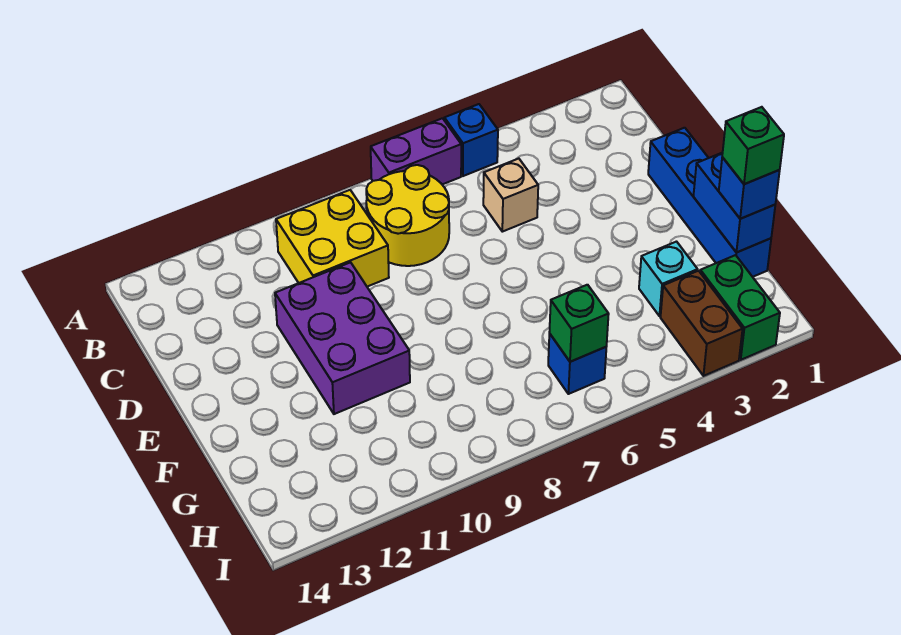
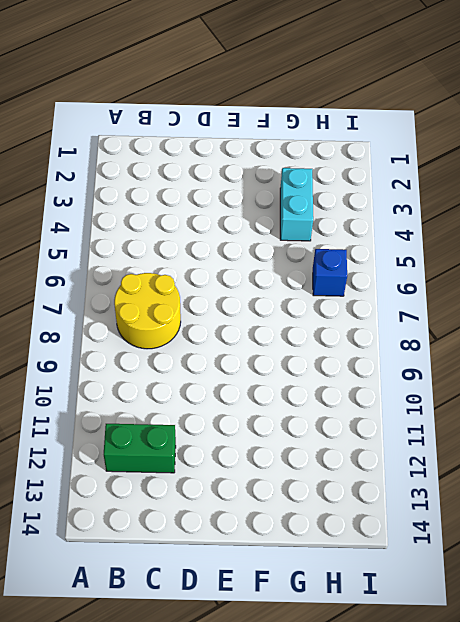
green brick B12:C12 level 1 -> green brick H2:I2 level 1
cyan brick G3:G4 level 1 -> cyan brick G3 level 1
none -> blue brick A5 level 1
none -> purple brick A6:A7 level 1
none -> yellow brick B9:C10 level 1

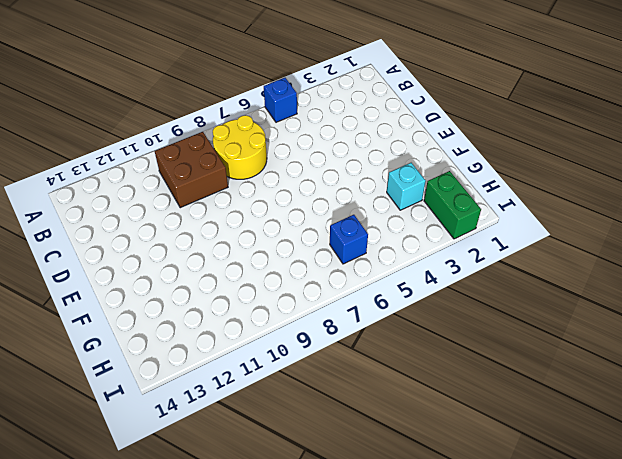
brown brick B9:C10 level 1 -> yellow brick B9:C10 level 1
none -> purple brick A6:A7 level 1
none -> tan brick C5 level 1
none -> blue brick D1:G1 level 1

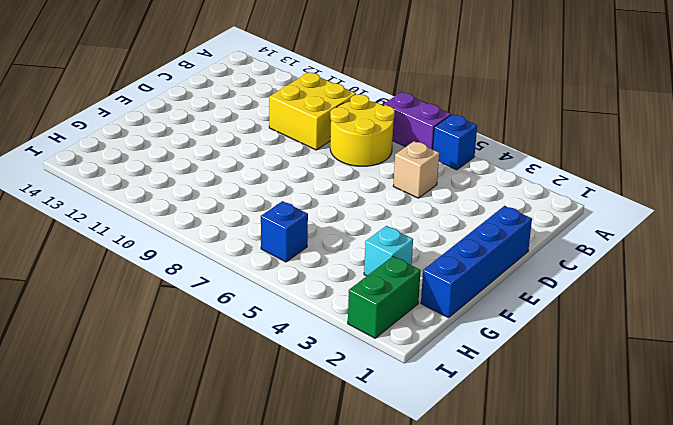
none -> purple brick D10:F11 level 1
none -> brown brick H3:I3 level 1
none -> blue brick F1:G1 level 2

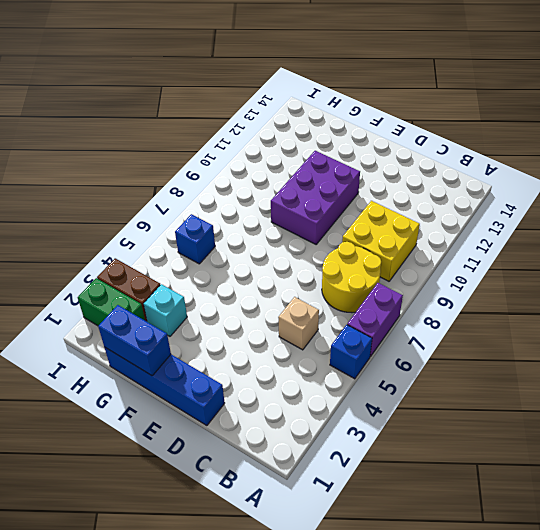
purple brick E9:F11 level 1 -> purple brick D10:F11 level 1
none -> green brick H6 level 2
none -> blue brick G1 level 3
none -> green brick G1 level 4

